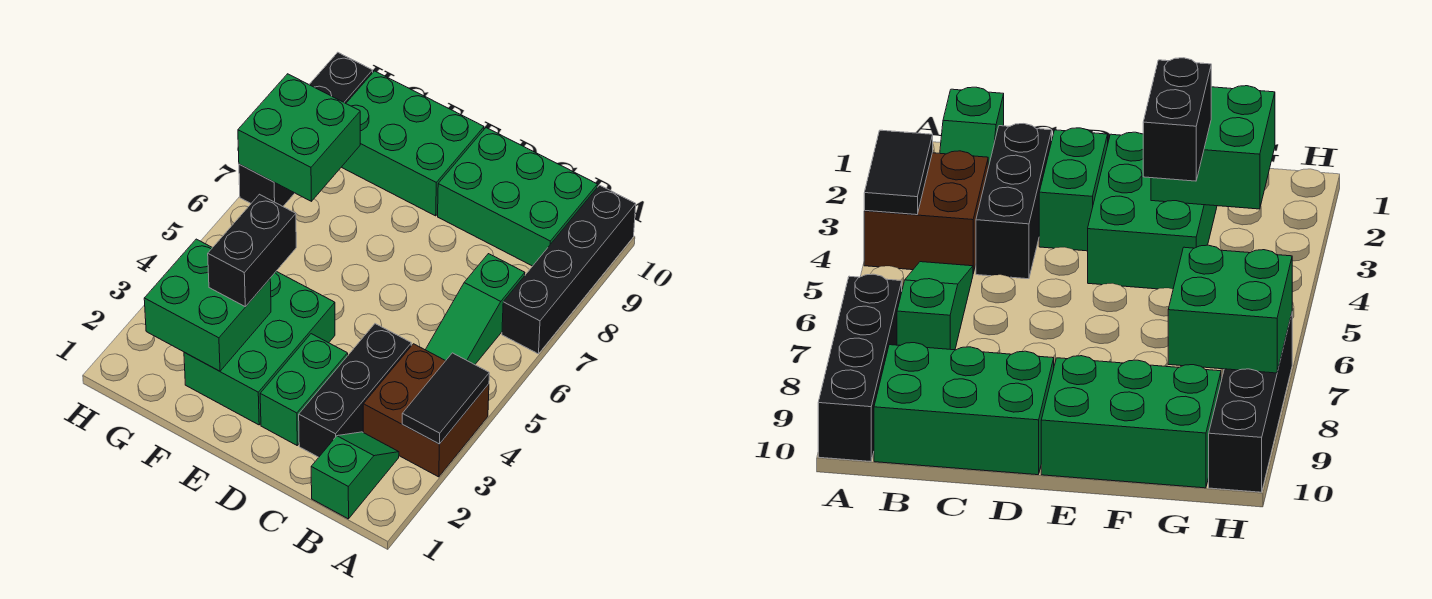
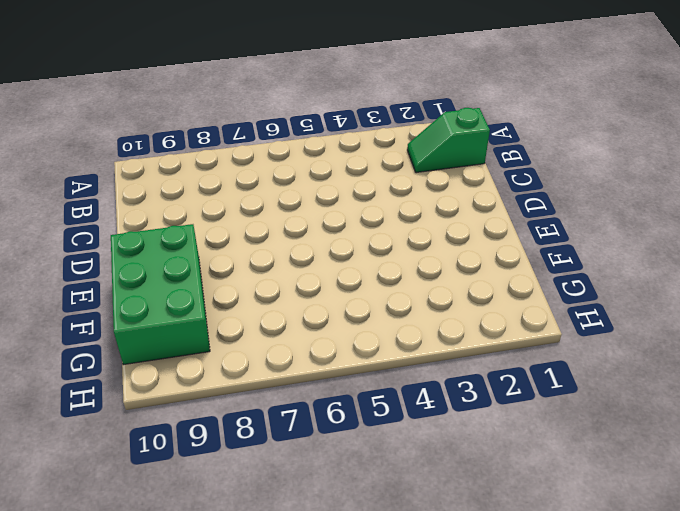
none -> brown brick A3:B4 level 1
none -> black brick A7:A10 level 1
none -> green slope B5:B7 level 1 top 7

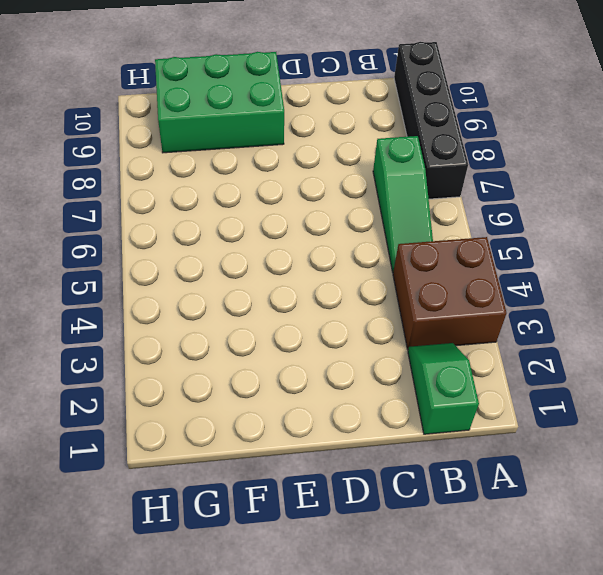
none -> green brick B9:D10 level 1
none -> black brick C2:C4 level 1
none -> green brick D2:D3 level 1

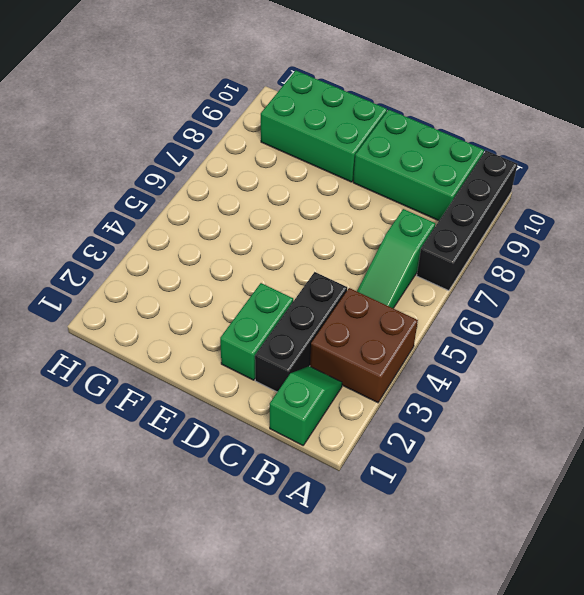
none -> green brick E2:F4 level 1
none -> black brick H7:H10 level 1
none -> black tile A3:A4 level 2

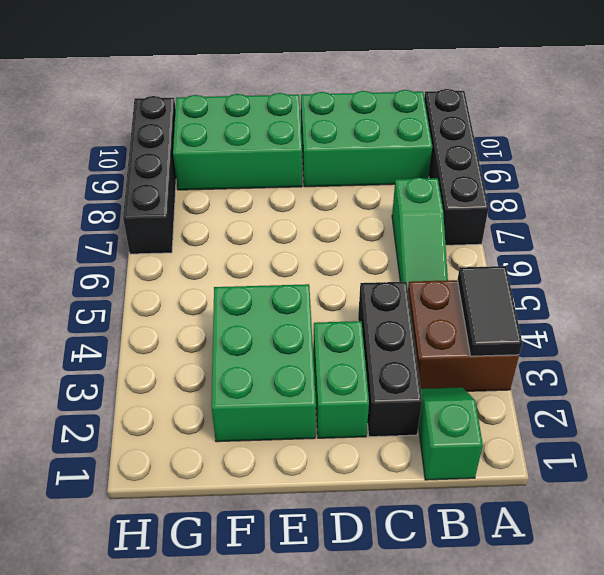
none -> green brick F2:G3 level 2
none -> green brick G7:H8 level 2
none -> black brick F3:F4 level 3

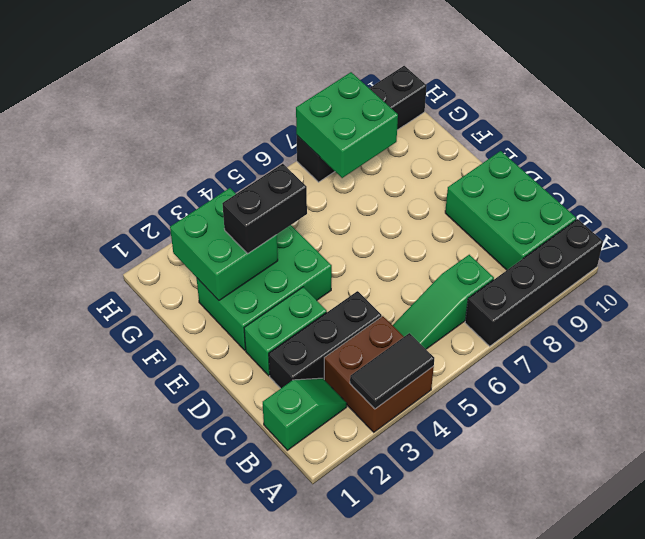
none -> green brick E9:G10 level 1

